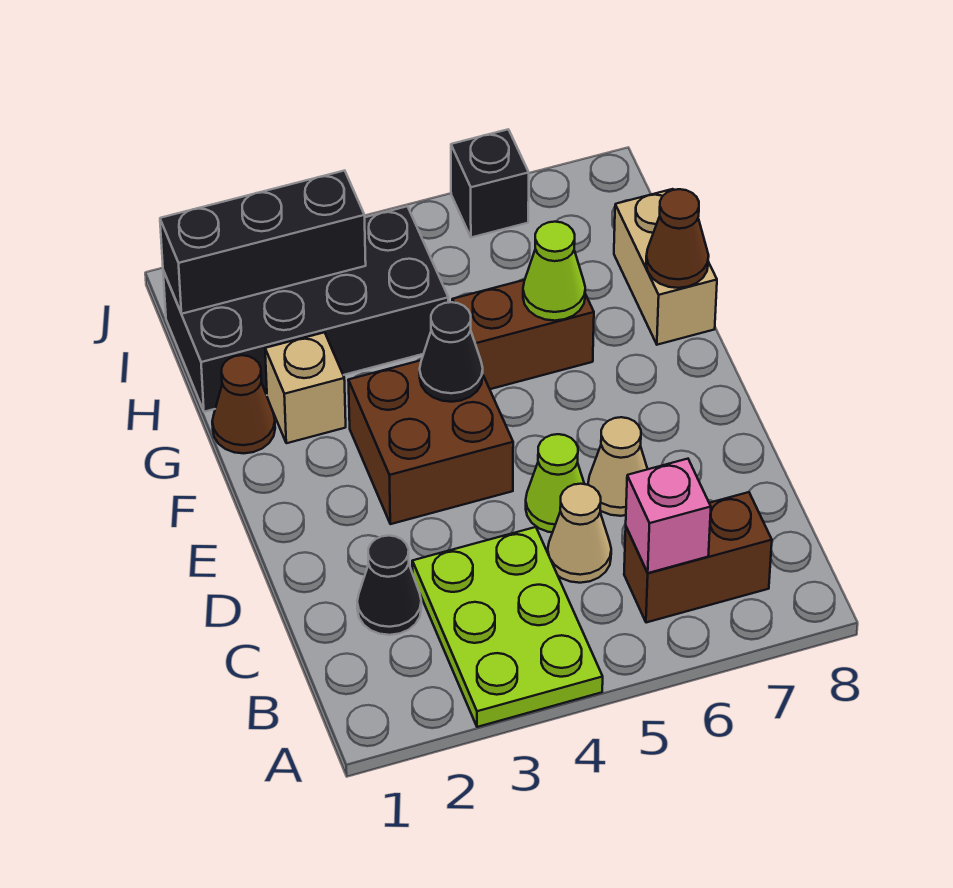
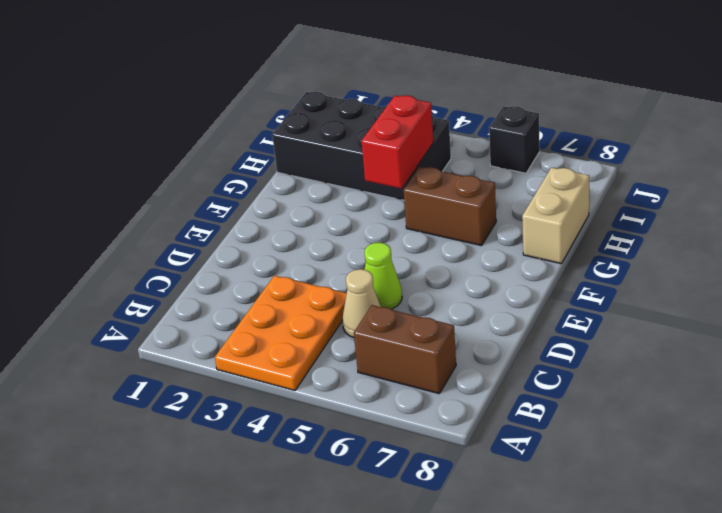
orange plate A3:C4 level 1 -> lime plate A3:C4 level 1
red brick G4:H4 level 2 -> none
none -> black cone C2 level 1
none -> tan cone D6 level 1
none -> brown brick E3:F4 level 1

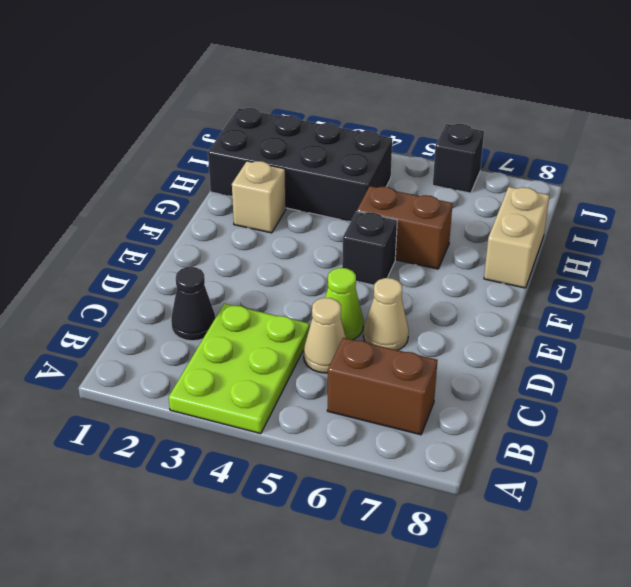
black brick F5 level 1 -> none
none -> brown brick E3:F4 level 1
none -> brown cone G1 level 1
none -> pink brick B6 level 2

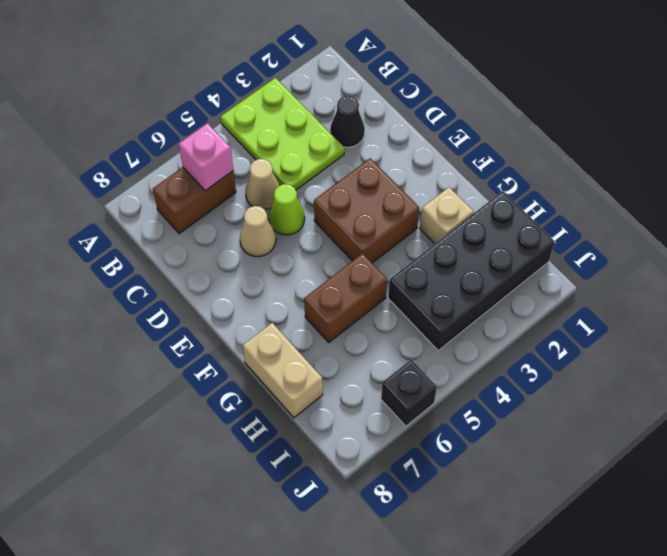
none -> brown cone G1 level 1
none -> black cone F4 level 2
none -> lime cone G6 level 2

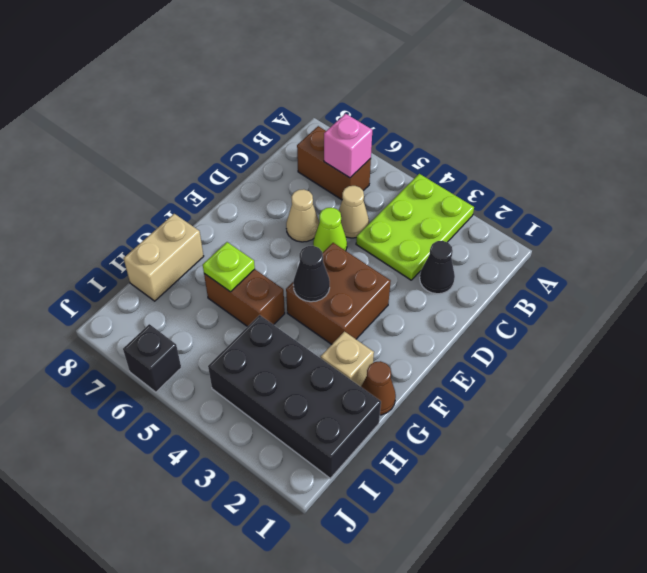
lime plate G6 level 2 -> lime cone G6 level 2
none -> brown cone G8 level 2
none -> black brick I1:I3 level 2

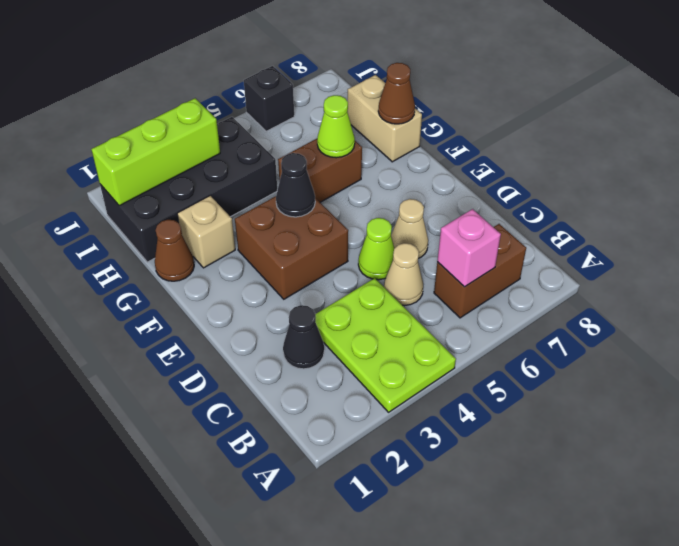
lime brick I1:I3 level 2 -> black brick I1:I3 level 2

